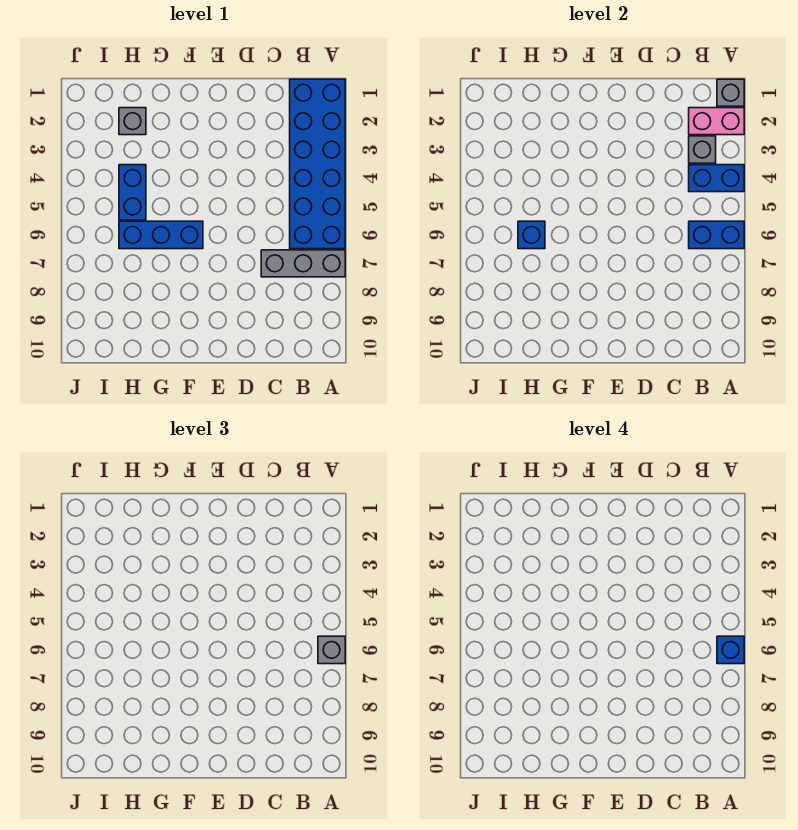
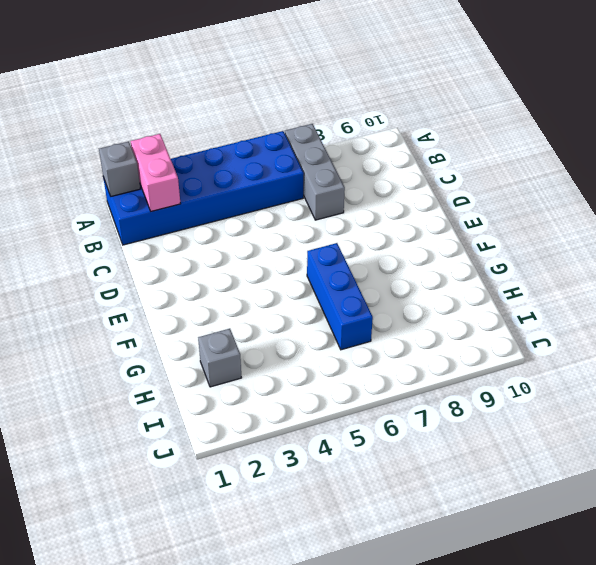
none -> blue brick H4:H5 level 1
none -> blue brick A4:B4 level 2
none -> blue brick A6:B6 level 2

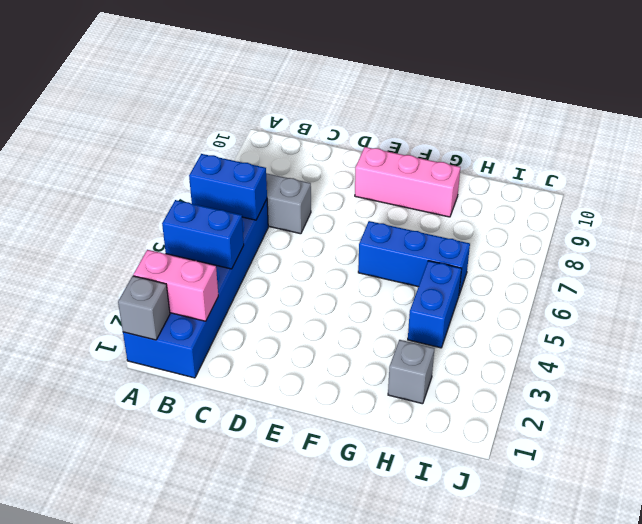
pink brick E9:G9 level 1 -> none
none -> grey brick B3 level 2
none -> blue brick H6 level 2
none -> grey brick A6 level 3

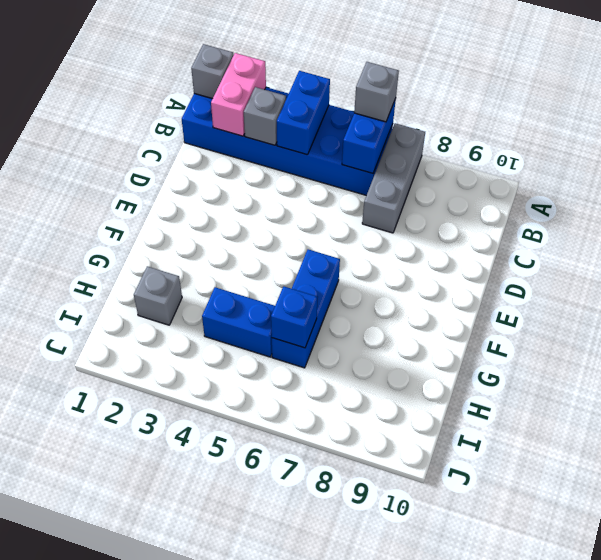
none -> blue brick A6 level 4

